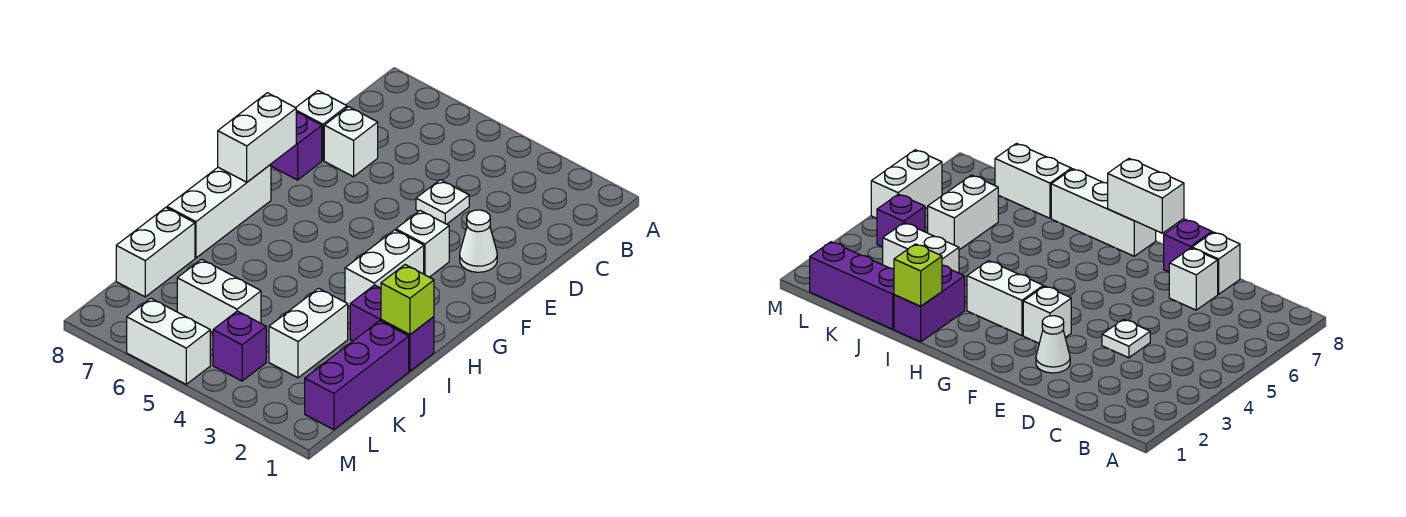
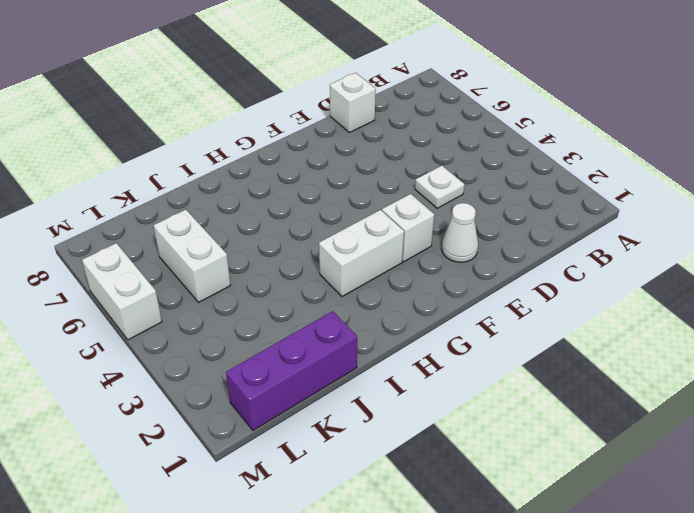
none -> white brick D7 level 1
none -> purple brick E8 level 1
none -> white brick G8:I8 level 1

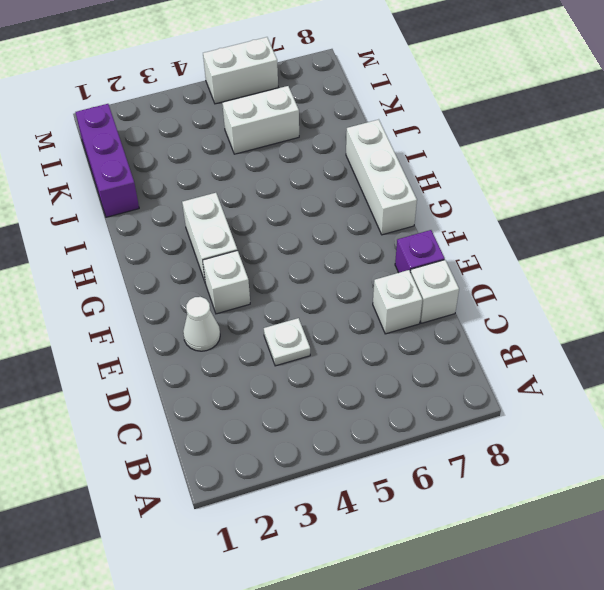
none -> purple brick I1:I2 level 1
none -> white brick J3:K3 level 1
none -> white brick J8:K8 level 1

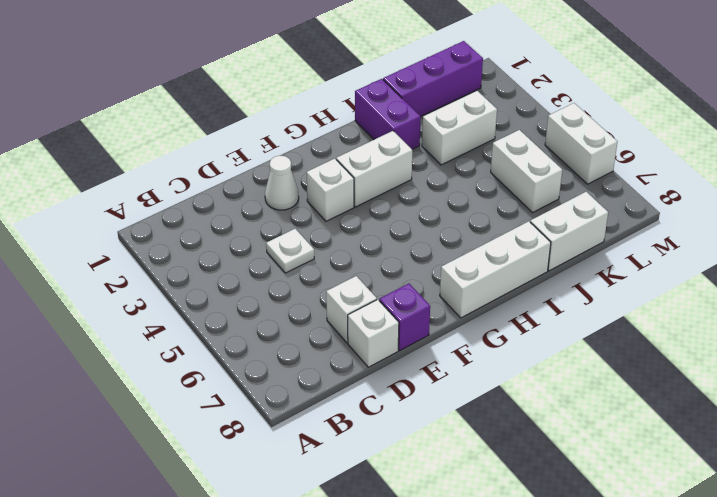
none -> purple brick L4 level 1
none -> white brick F8:G8 level 2
none -> lime brick I1 level 2

